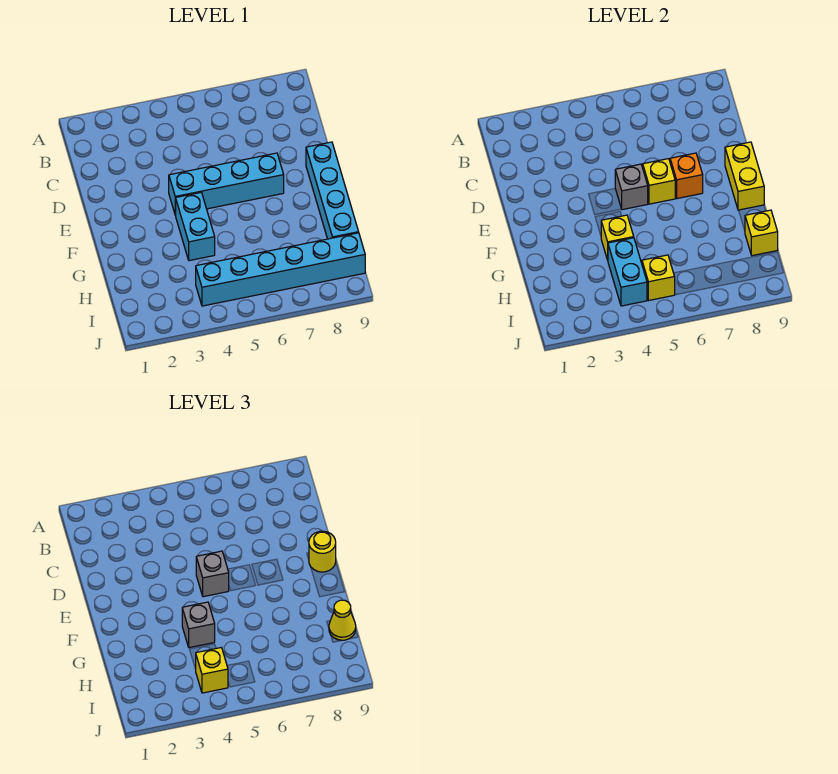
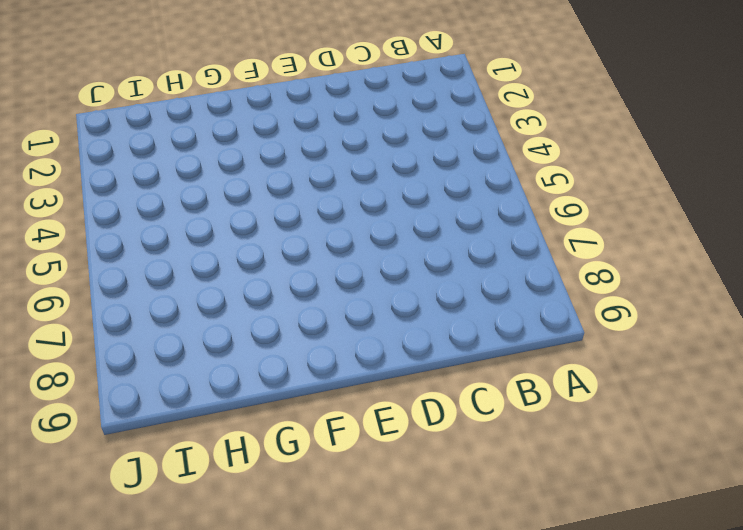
none -> cyan brick E4:E7 level 1
none -> cyan brick E9:H9 level 1
none -> cyan brick F4:G4 level 1

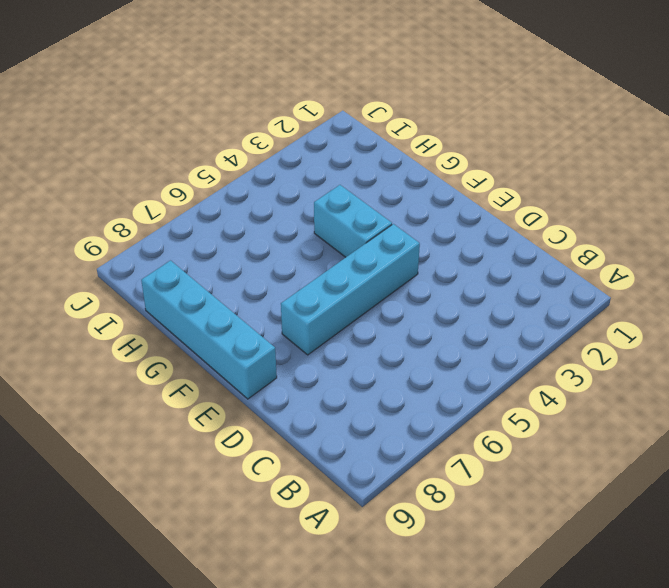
none -> cyan brick I4:I9 level 1
none -> grey brick E5 level 2
none -> yellow brick E6 level 2

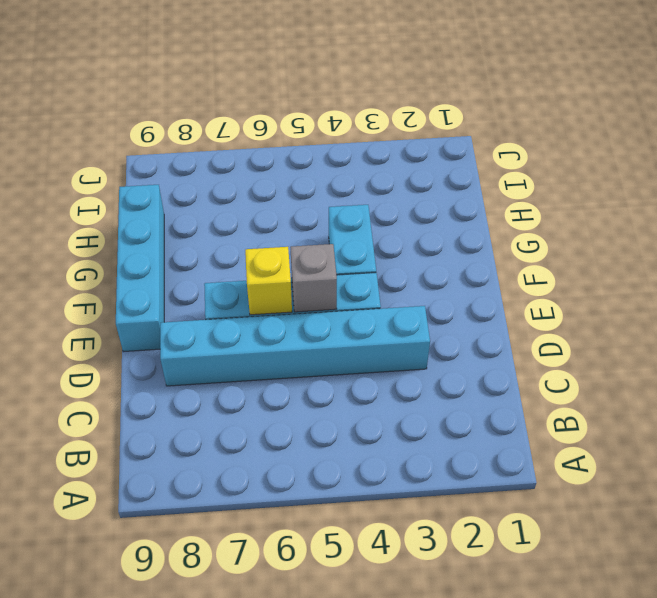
cyan brick D3:D8 level 1 -> cyan brick I4:I9 level 1
none -> orange brick E7 level 2
none -> yellow brick E9:F9 level 2
none -> yellow brick G4 level 2

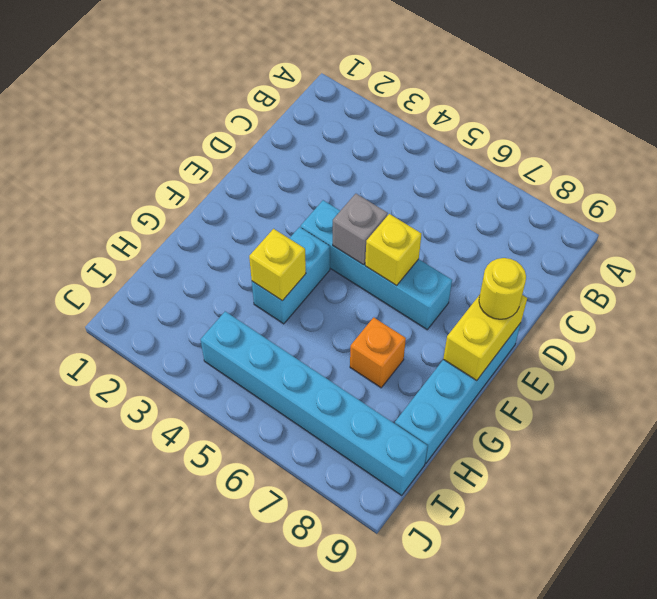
orange brick G7 level 1 -> orange brick E7 level 2
none -> cyan brick H4:I4 level 2
none -> yellow brick H9 level 2
none -> yellow brick I5 level 2

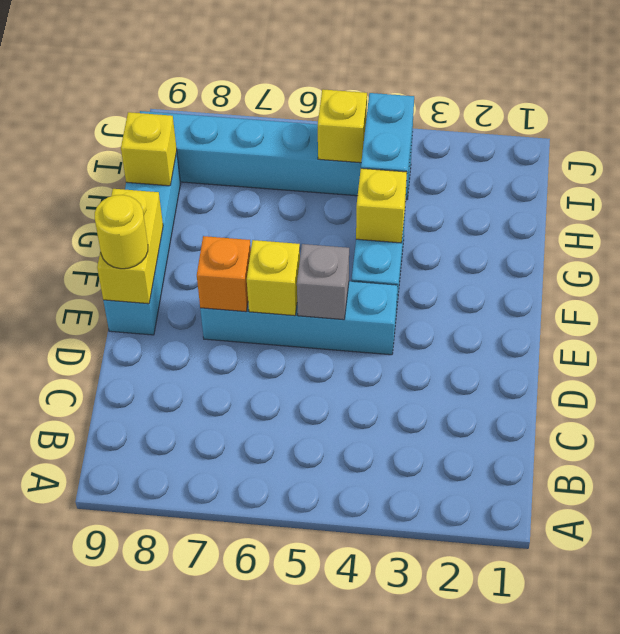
none -> grey brick E5 level 3
none -> grey brick G4 level 3
none -> yellow cone H9 level 3

